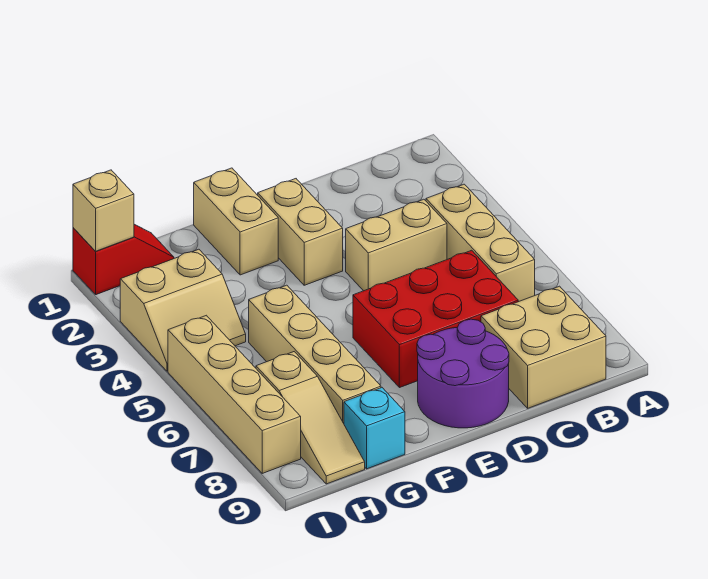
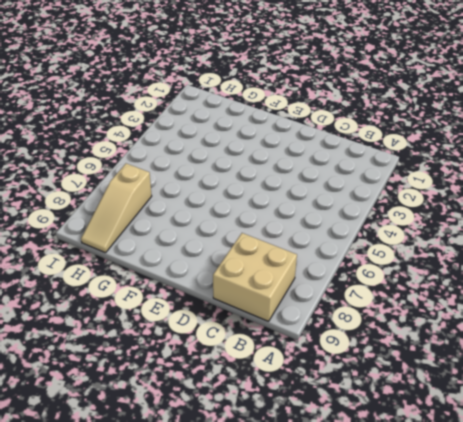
none -> tan brick B4:B6 level 1
none -> tan brick C4:D4 level 1
none -> red brick C6:E7 level 1

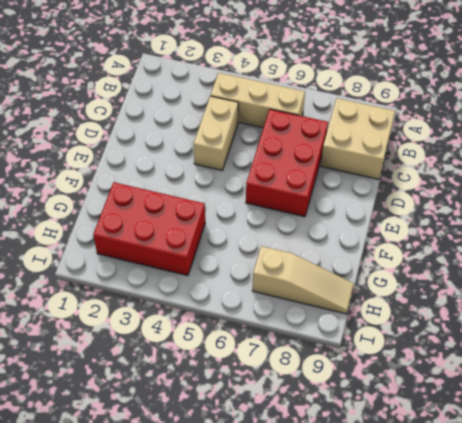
red brick G2:H4 level 1 -> tan slope H3:I4 level 1 top 3
none -> purple round brick D8:E9 level 1
none -> tan brick E2:E3 level 1
none -> tan brick F1:F2 level 1

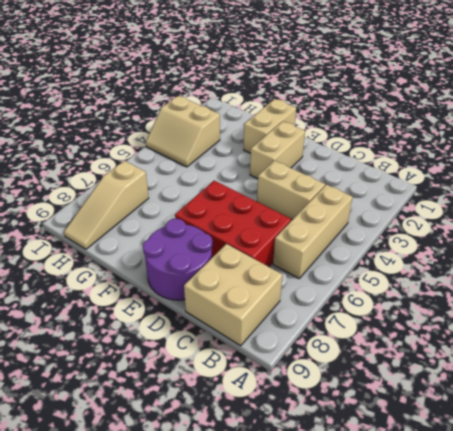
none -> tan brick G5:G8 level 1
none -> cyan brick G9 level 1
none -> red slope H1:I1 level 1 top I

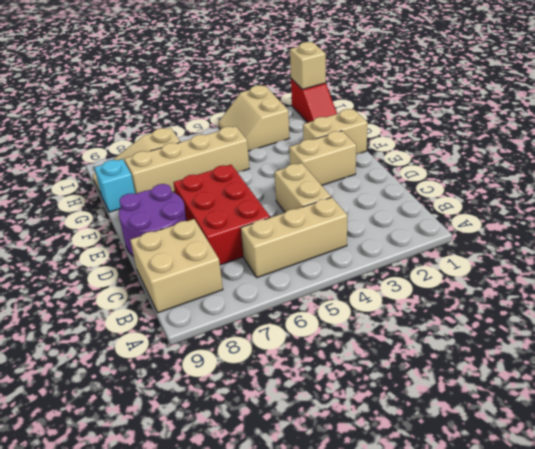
none -> tan brick I5:I8 level 1

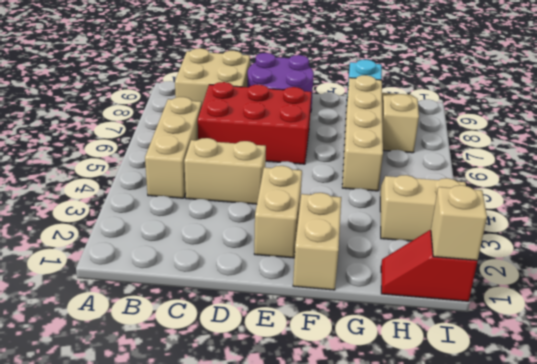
none -> tan brick I5:I8 level 1

